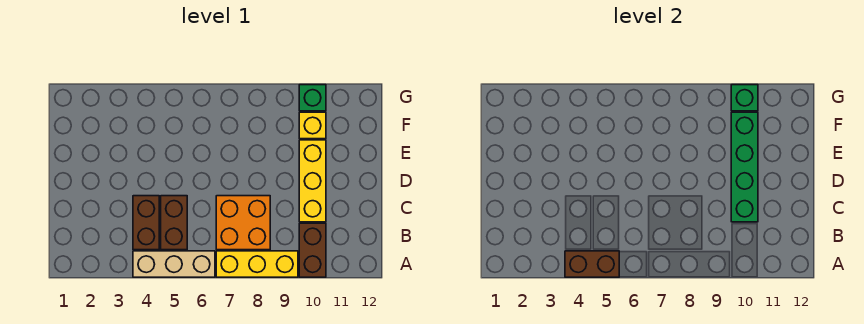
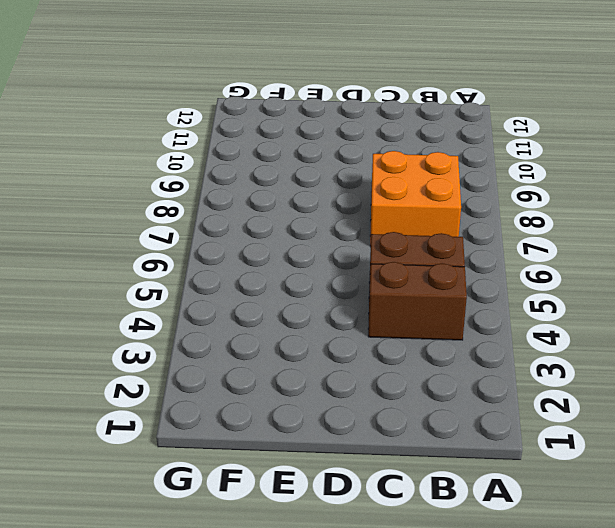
none -> tan brick A4:A6 level 1
none -> yellow brick A7:A9 level 1
none -> brown brick A10:B10 level 1

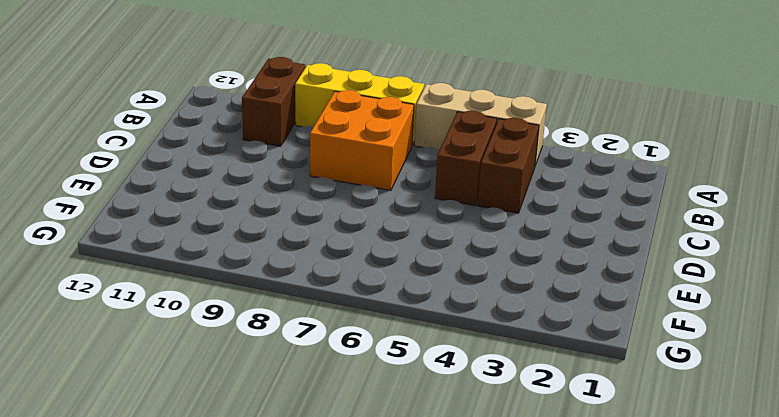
none -> yellow brick C10:E10 level 1
none -> yellow brick F10 level 1
none -> green brick G10 level 1

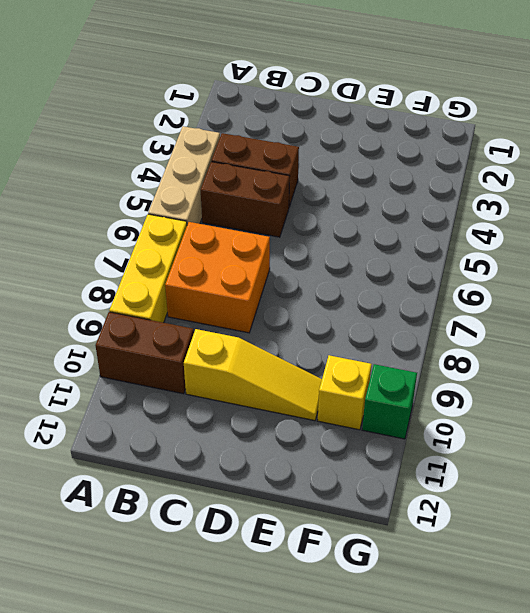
yellow slope C10:E10 level 1 top C -> yellow brick C10:E10 level 1
none -> brown brick A4:A5 level 2
none -> green brick C10:F10 level 2
none -> green brick G10 level 2

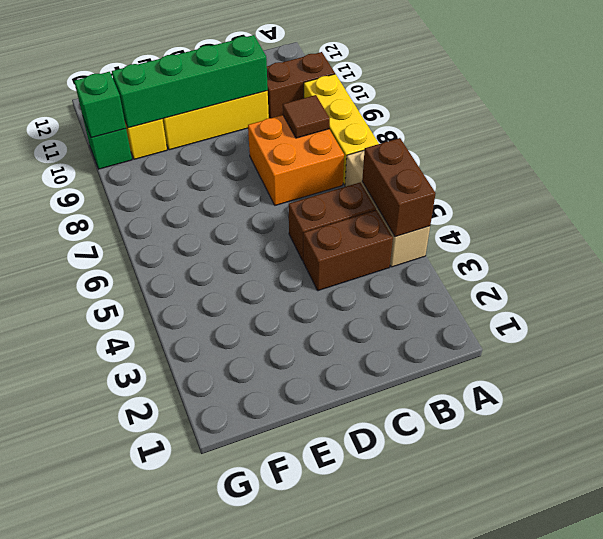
brown tile B8 level 2 -> none

